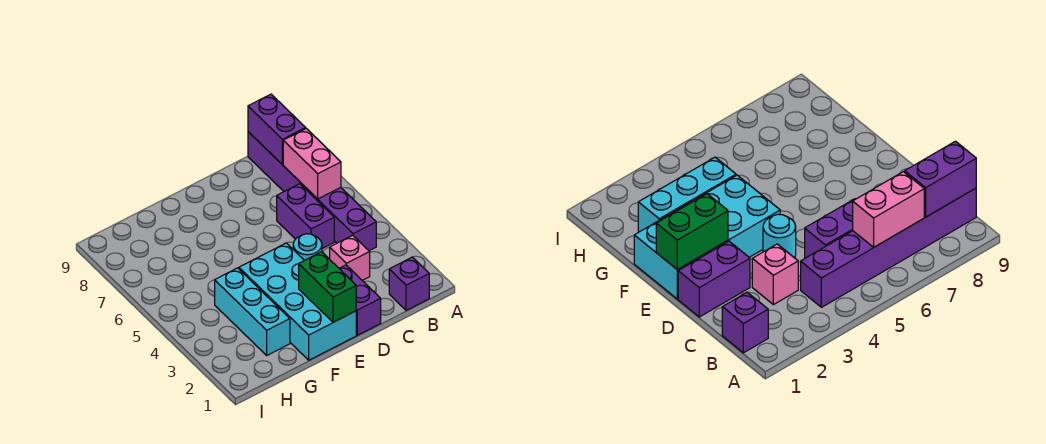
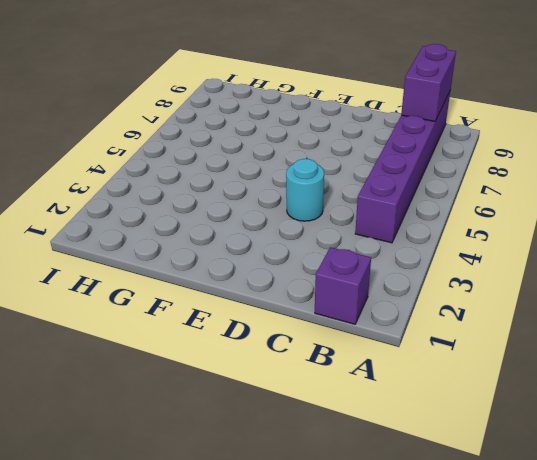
none -> pink brick C3 level 1
none -> purple brick C5:C6 level 1

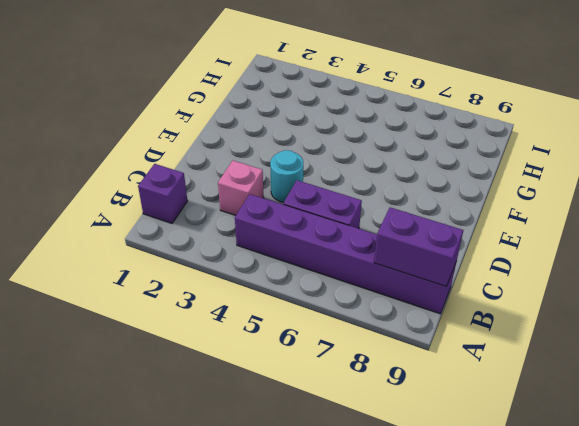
none -> purple brick D1:D2 level 1
none -> cyan brick E1:F4 level 1

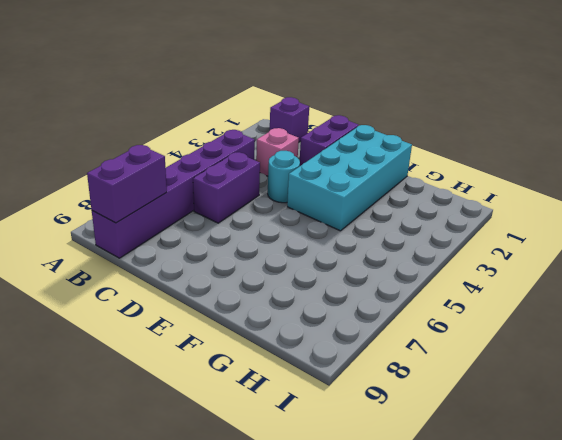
none -> cyan brick G2:G4 level 1
none -> pink brick B6:B7 level 2

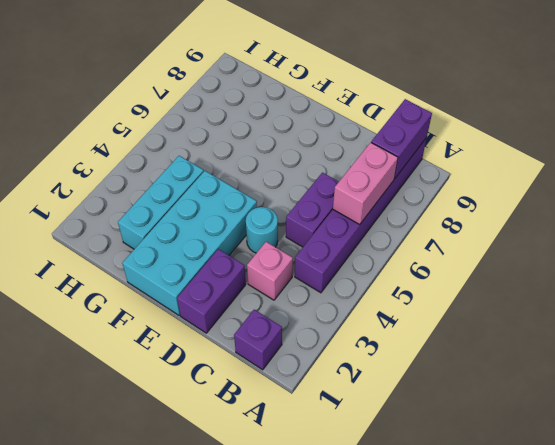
none -> green brick E1:E2 level 2

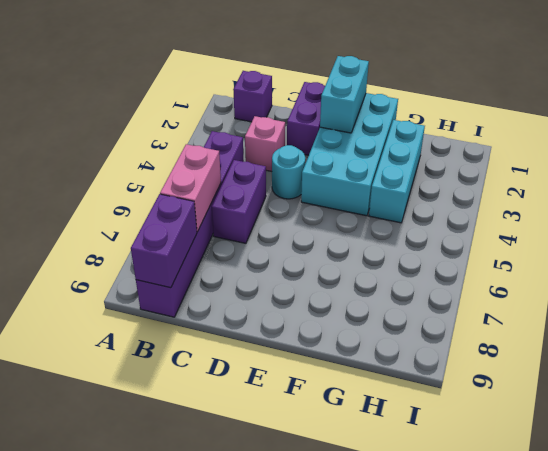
cyan brick E1:E2 level 2 -> green brick E1:E2 level 2

